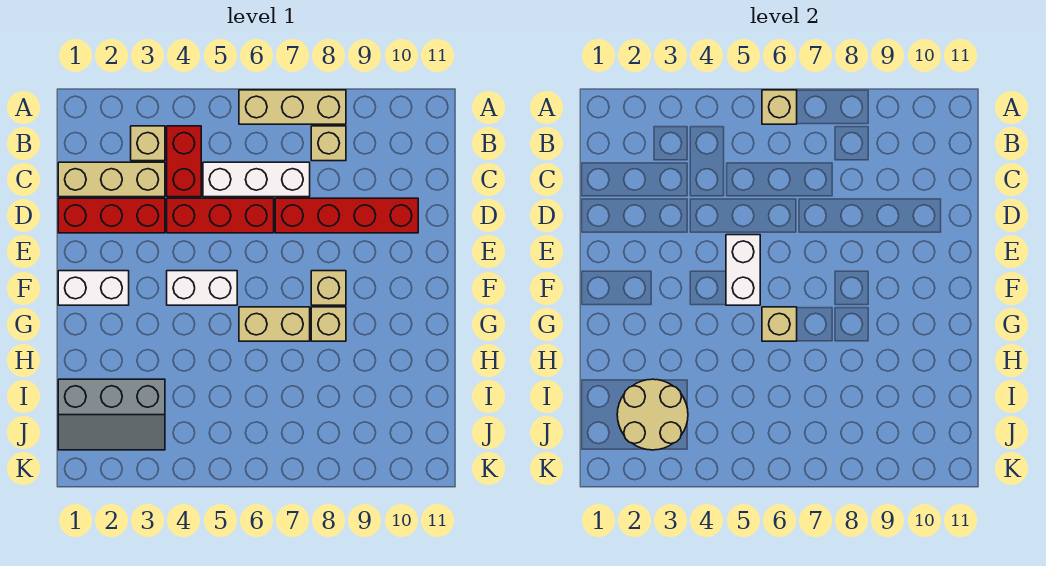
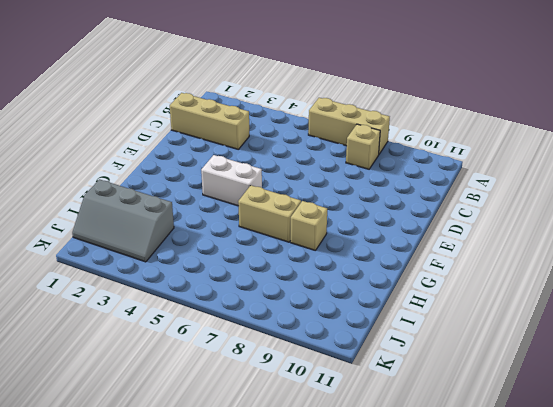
none -> tan brick B3 level 1
none -> red brick B4:C4 level 1
none -> white brick C5:C7 level 1

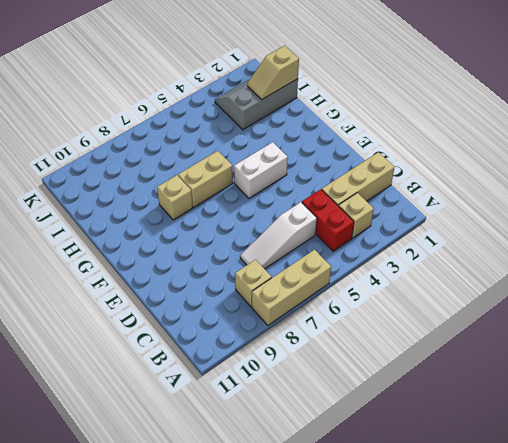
white slope C5:C7 level 1 top 5 -> white brick C5:C7 level 1
tan slope I1:I2 level 2 top 1 -> tan round brick I2:J3 level 2
none -> red brick D1:D3 level 1
none -> red brick D4:D6 level 1
none -> red brick D7:D10 level 1

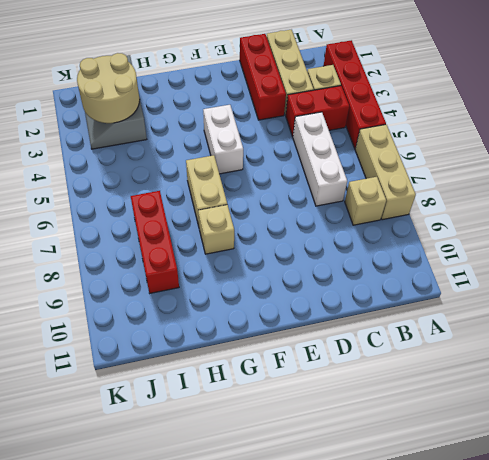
red brick A2:A5 level 1 -> red brick D7:D10 level 1
red brick I7:I9 level 1 -> red brick D4:D6 level 1
none -> white brick F1:F2 level 1
none -> tan brick F8 level 1
none -> tan brick A6 level 2

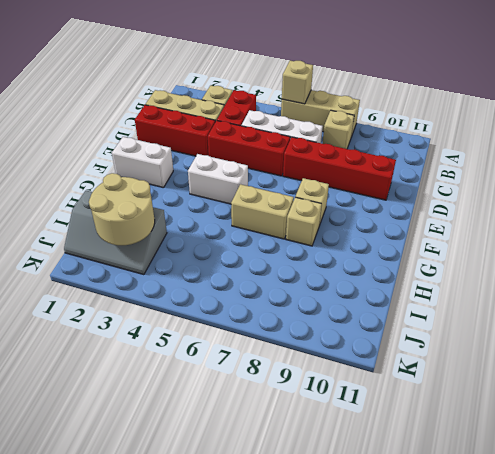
none -> white brick E5:F5 level 2
none -> tan brick G6 level 2

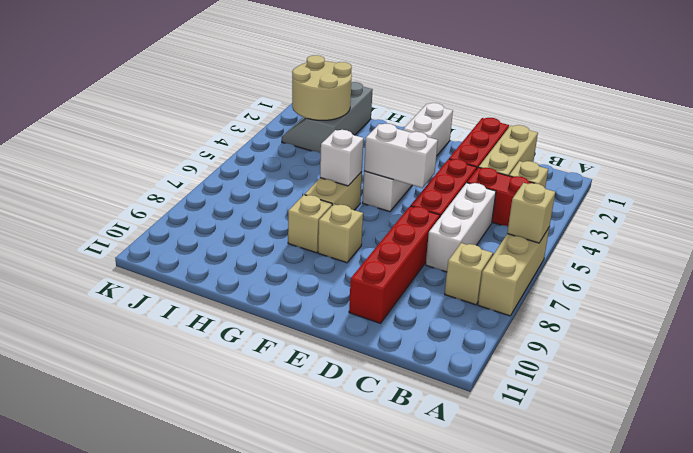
white brick G6 level 2 -> tan brick G6 level 2

